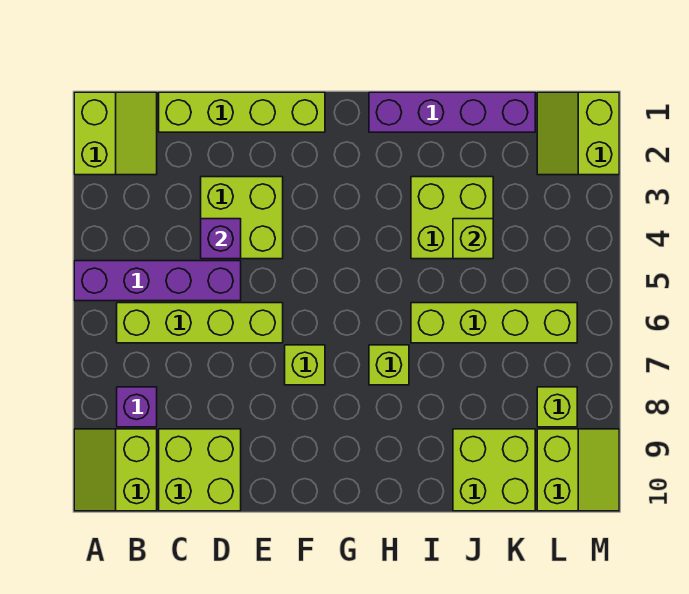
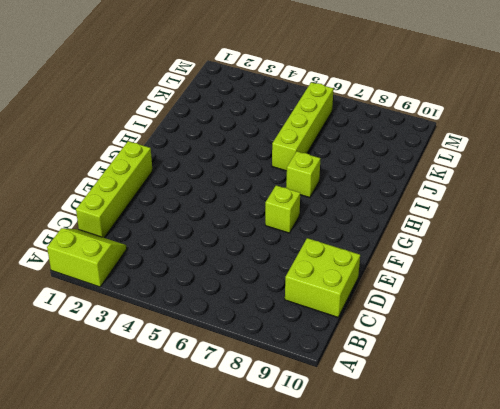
none -> purple brick A5:D5 level 1
none -> lime slope A9:B10 level 1 top B
none -> lime brick B6:E6 level 1

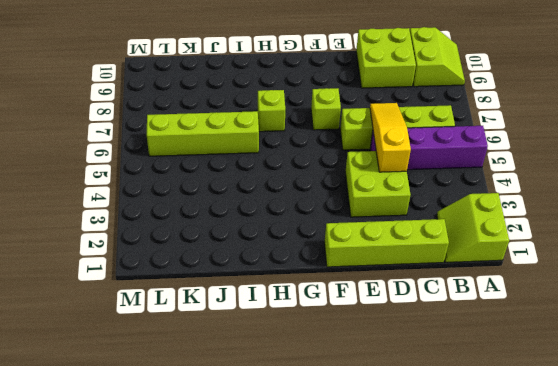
yellow slope D4:D6 level 2 top 4 -> purple brick D4 level 2
none -> purple brick B8 level 1
none -> purple brick H1:K1 level 1
none -> lime brick I3:J4 level 1

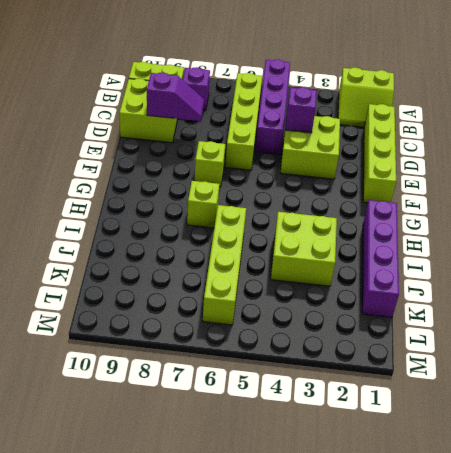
purple slope D8:D9 level 2 top 9 -> none
none -> lime brick J9:K10 level 1
none -> lime slope L1:M2 level 1 top M
none -> lime brick L8 level 1

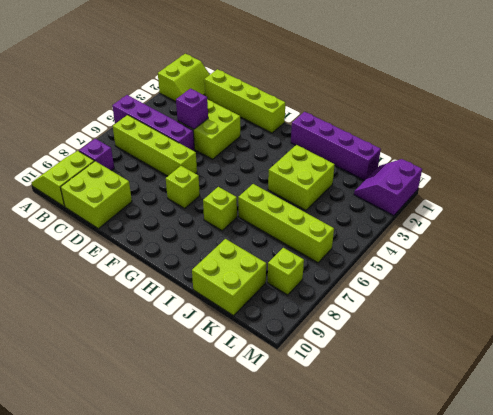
purple slope L1:M2 level 1 top M -> lime slope L1:M2 level 1 top M
none -> lime slope L9:M10 level 1 top L
none -> lime brick J4 level 2

